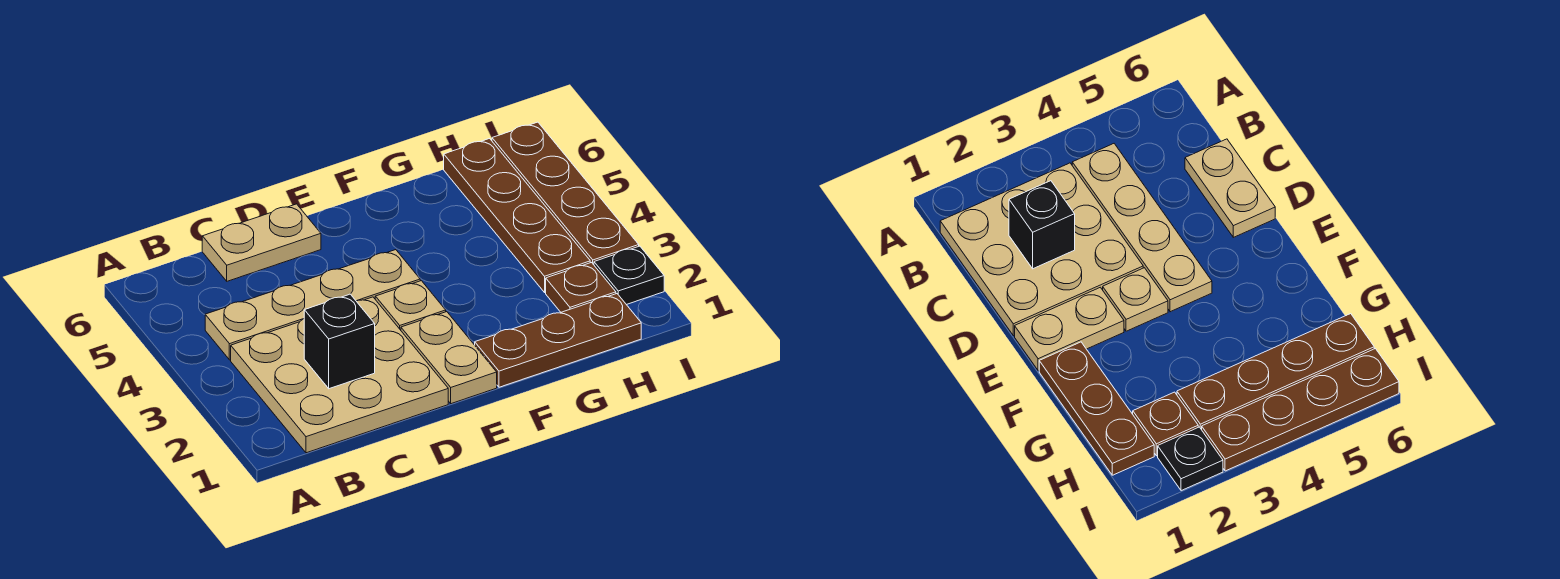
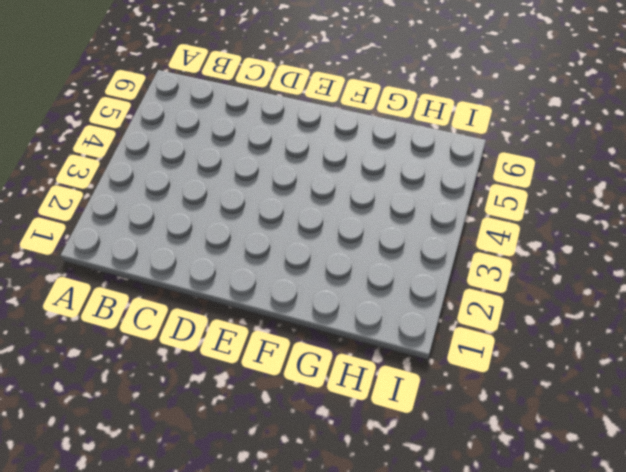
none -> tan plate B1:D3 level 1
none -> tan plate B4:E4 level 1

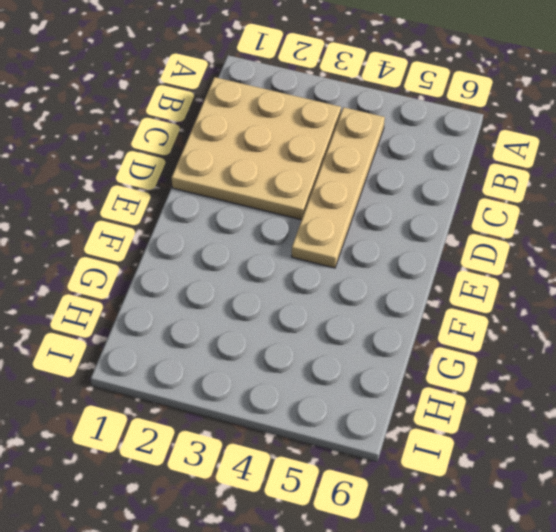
none -> tan plate C6:D6 level 1
none -> tan plate E1:E2 level 1

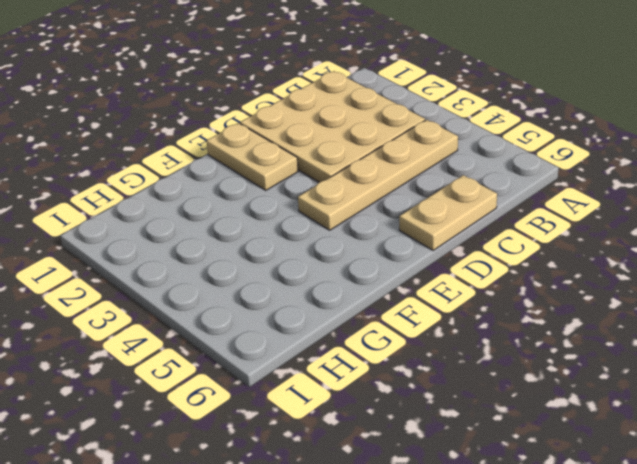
none -> tan plate E3 level 1
none -> brown plate F1:H1 level 1

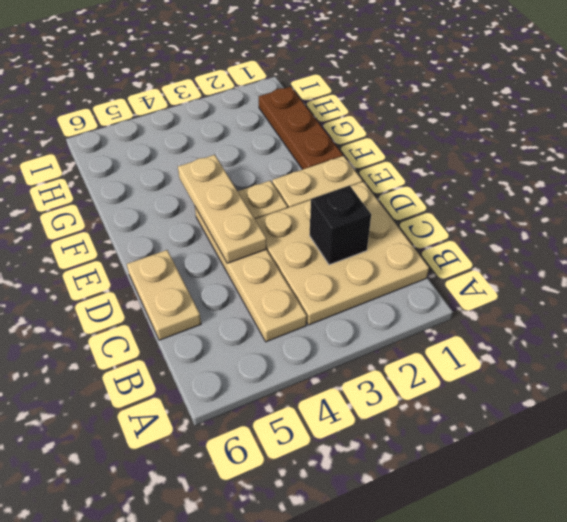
tan plate D4:F4 level 2 -> none
none -> brown plate H2 level 1
none -> brown plate H3:H6 level 1

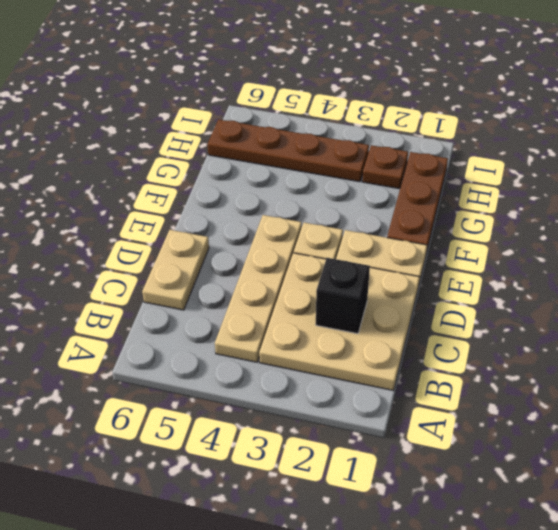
none -> black plate I2 level 1
none -> brown plate I3:I6 level 1

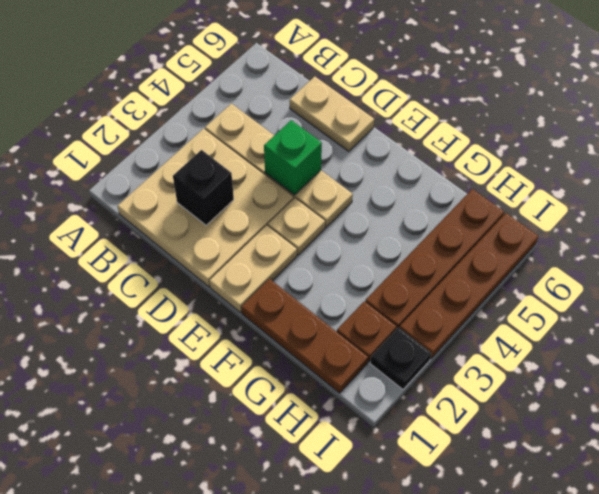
green brick D4 level 2 -> none

